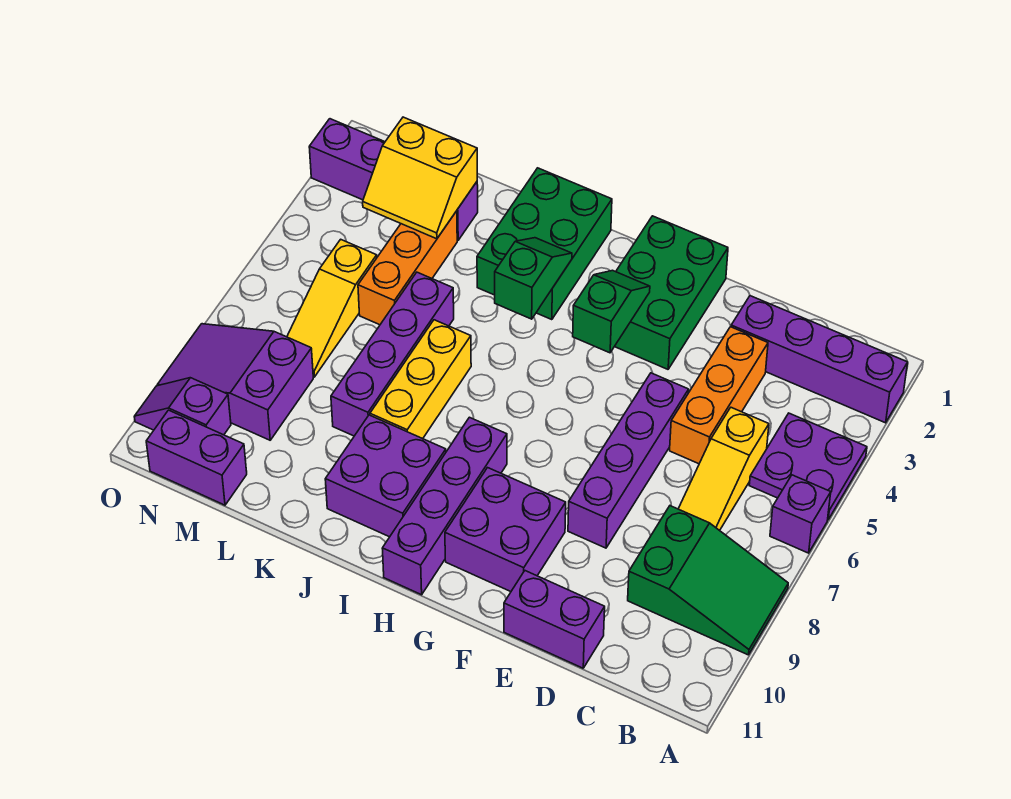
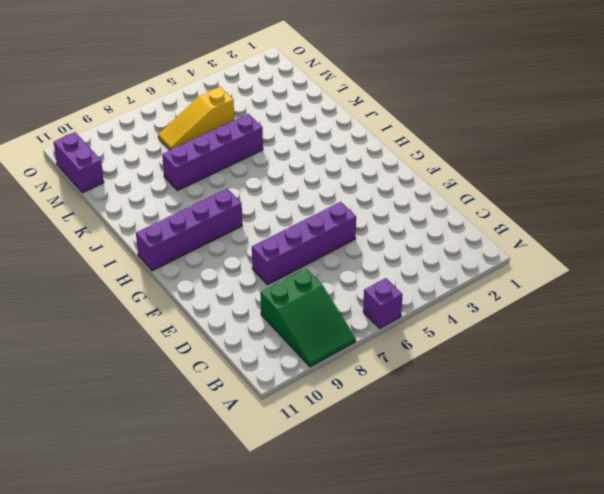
none -> purple brick A2:D2 level 1
none -> purple plate A4:B5 level 1
none -> yellow slope C5:C7 level 1 top 5

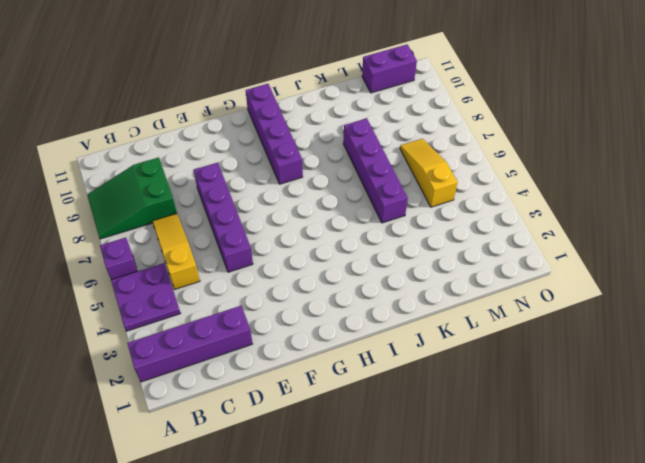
none -> orange brick D3:D5 level 1
none -> purple brick D11:E11 level 1
none -> green brick F1:G3 level 1

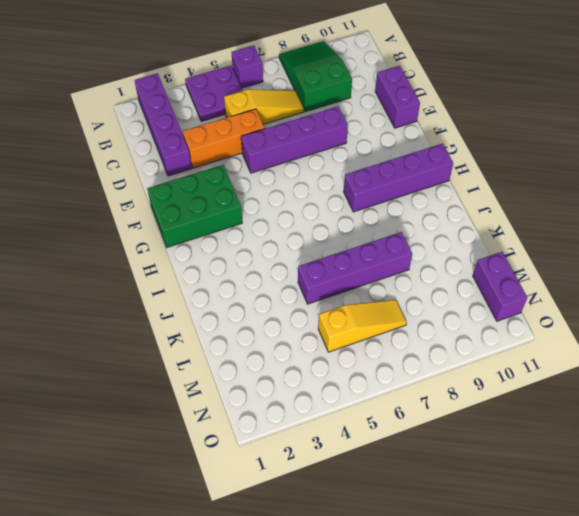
none -> purple brick F9:G10 level 1
none -> green brick I1:J3 level 1
none -> purple brick I9:J10 level 1

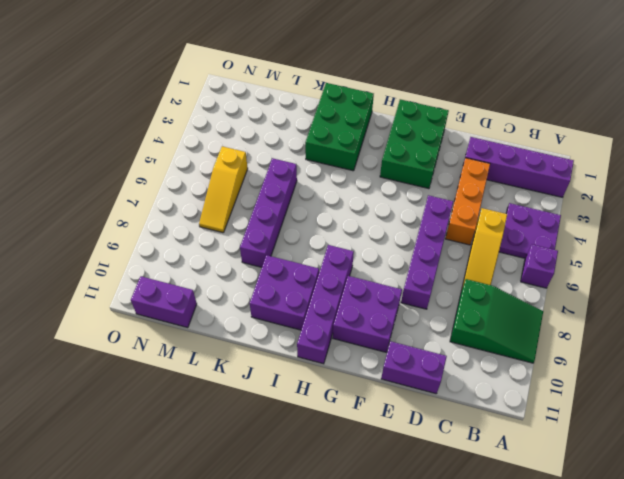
none -> yellow brick J6:J8 level 1
none -> purple brick L2:O2 level 1
none -> orange brick L3:L5 level 1

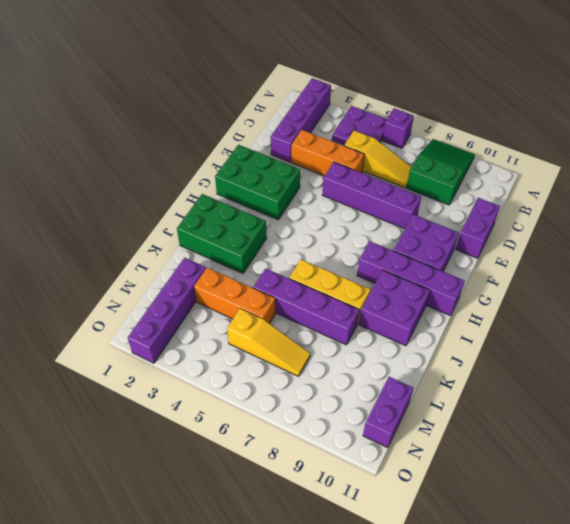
none -> purple slope M8:O9 level 1 top M
none -> purple slope N10:O10 level 1 top N
none -> green slope G3:G4 level 2 top 4

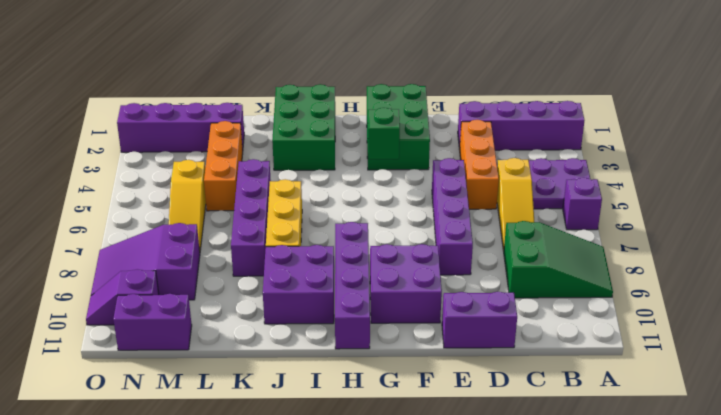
none -> green slope I3:I4 level 2 top 4
none -> yellow slope L2:M3 level 2 top 2

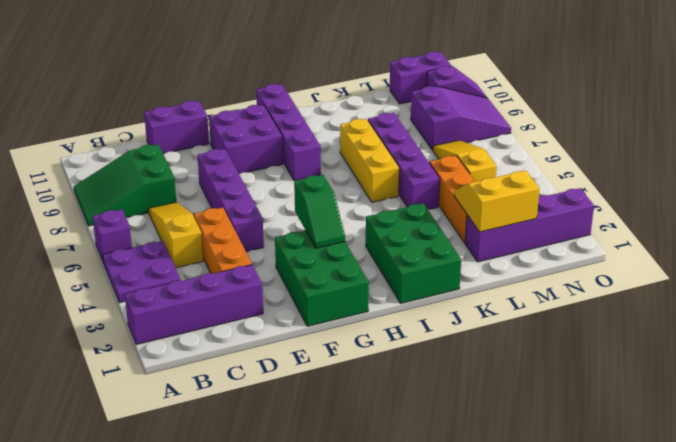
none -> purple brick I9:J10 level 1
none -> green slope I3:I4 level 2 top 4

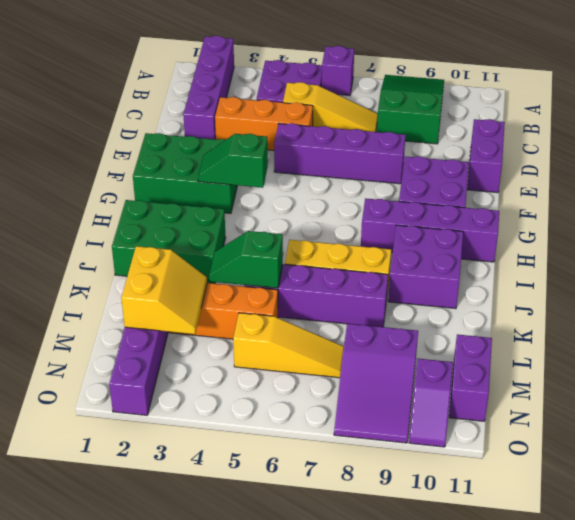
green slope K4:K5 level 2 top 5 -> green slope I3:I4 level 2 top 4

